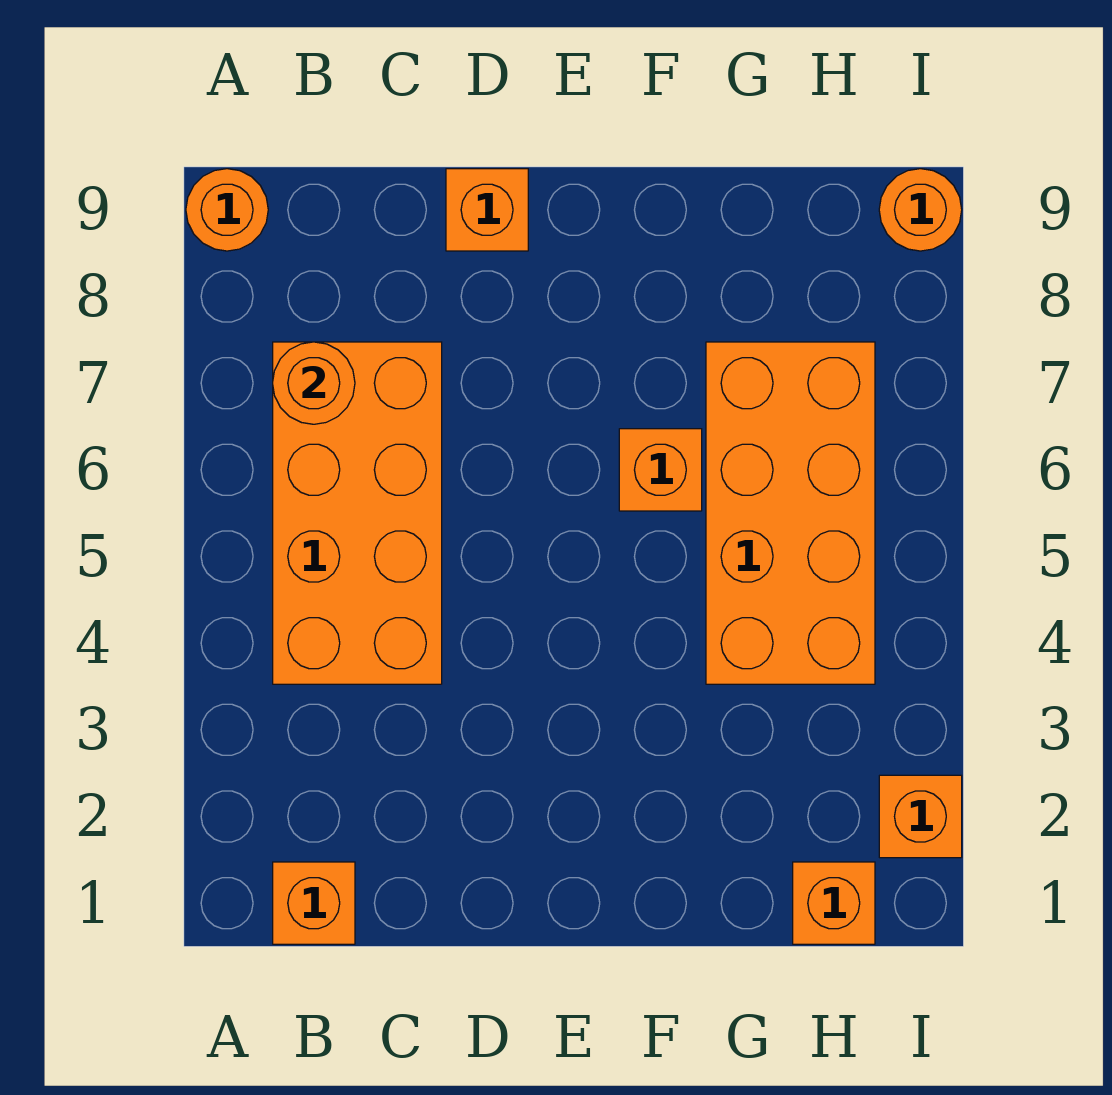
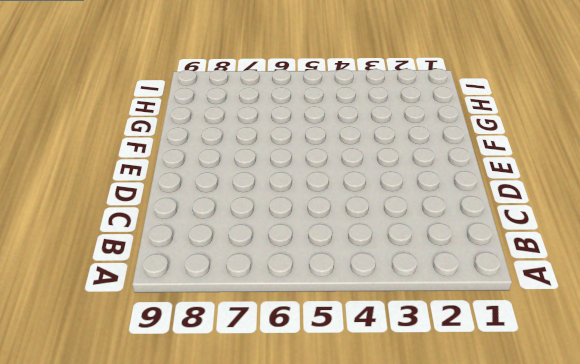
none -> orange round brick A9 level 1
none -> orange brick B1 level 1

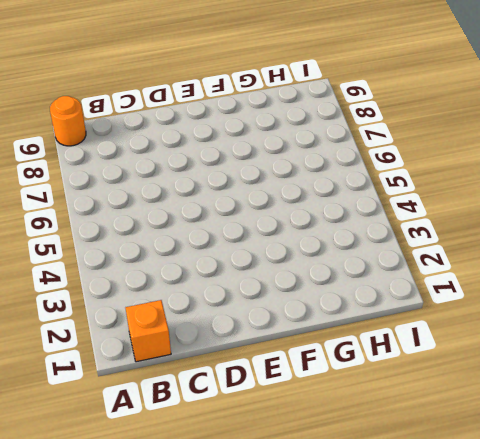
none -> orange brick B4:C7 level 1
none -> orange brick D9 level 1

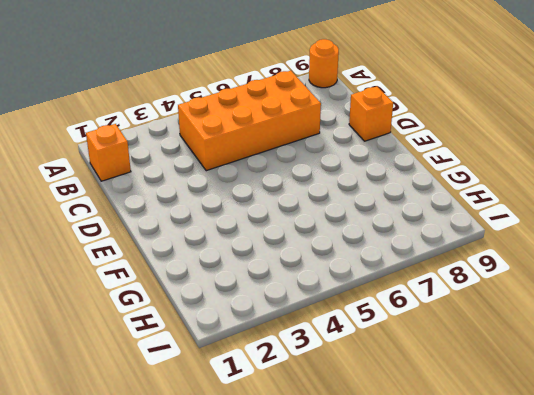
none -> orange brick F6 level 1
none -> orange brick G4:H7 level 1

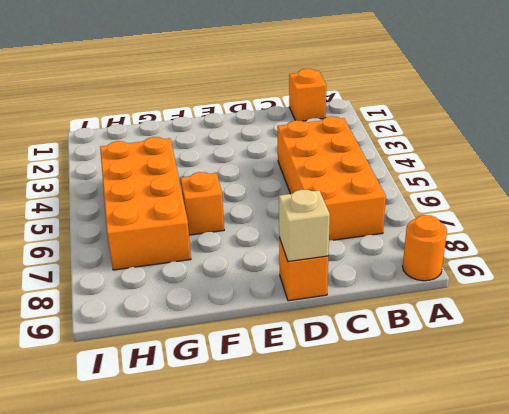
tan brick D9 level 2 -> none
none -> orange brick H1 level 1
none -> orange brick I2 level 1

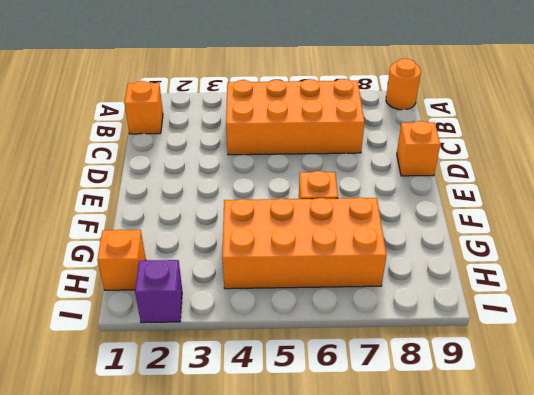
purple brick I2 level 1 -> orange brick I2 level 1
none -> orange round brick I9 level 1
none -> orange round brick B7 level 2

